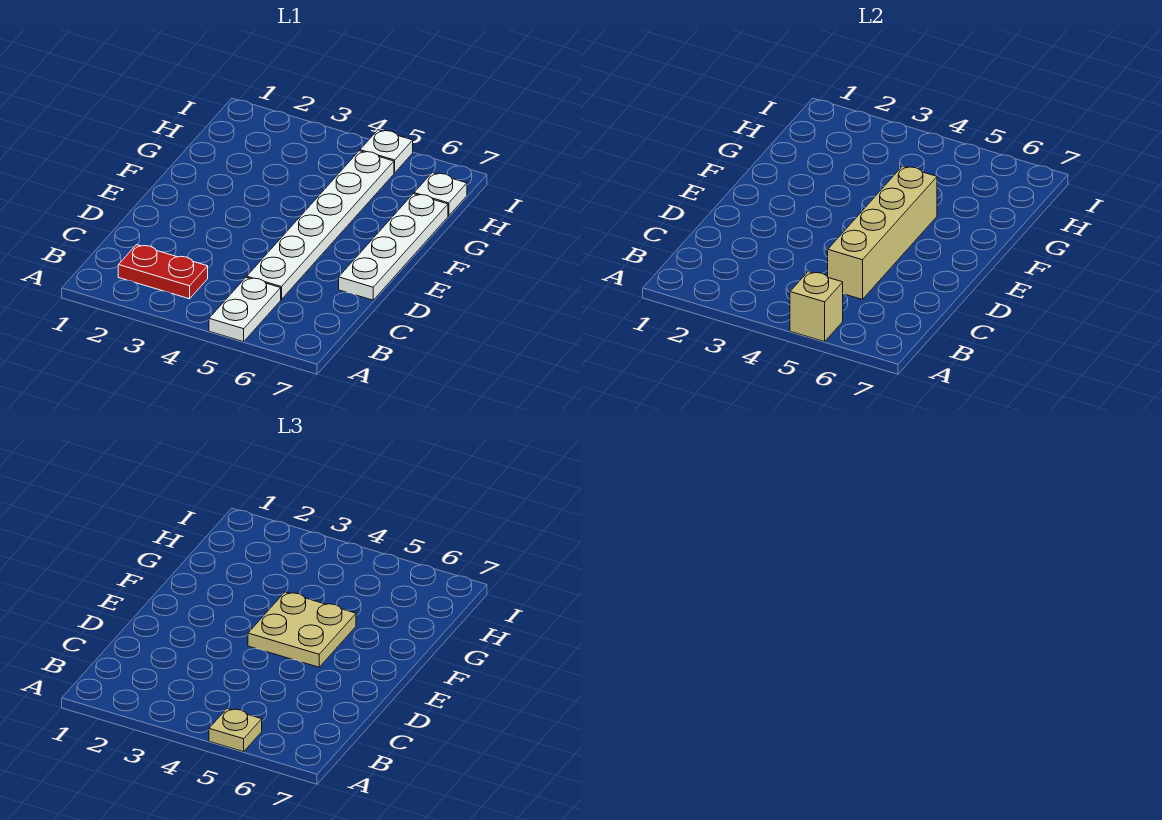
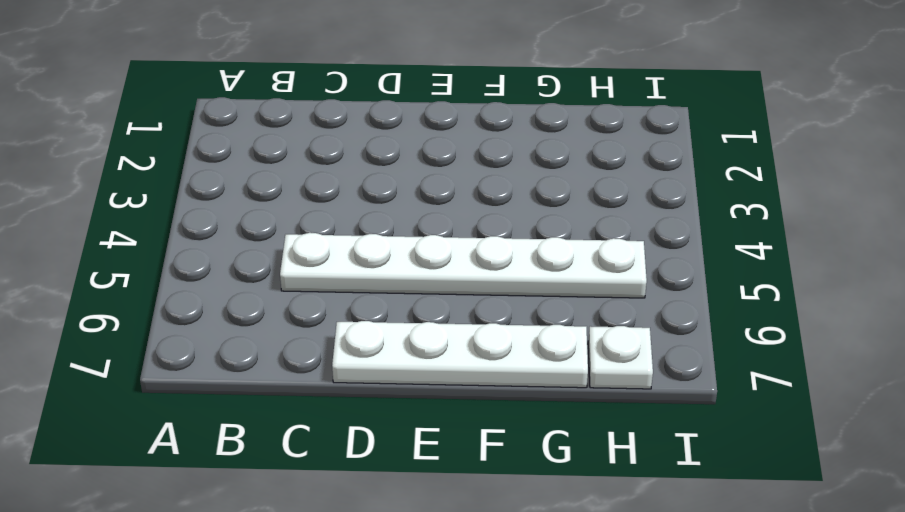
none -> white plate A5:B5 level 1
none -> red plate B2:B3 level 1

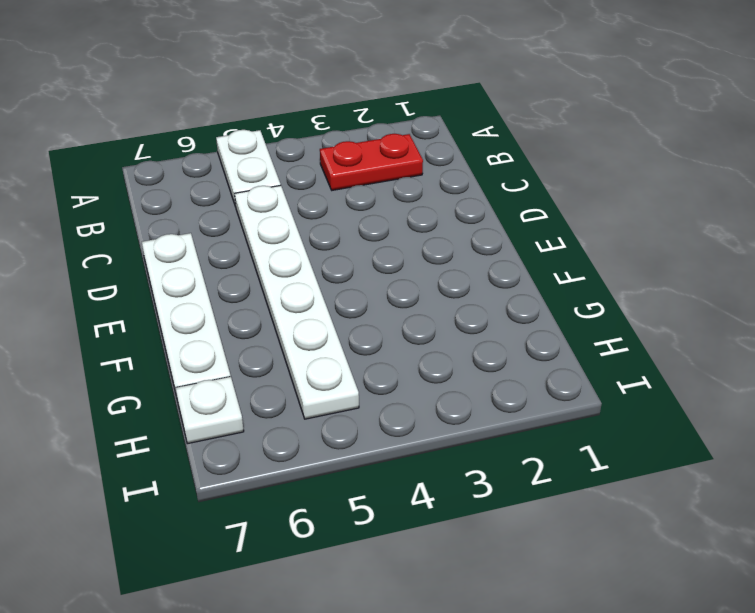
none -> white plate I5 level 1
none -> tan brick A5 level 2

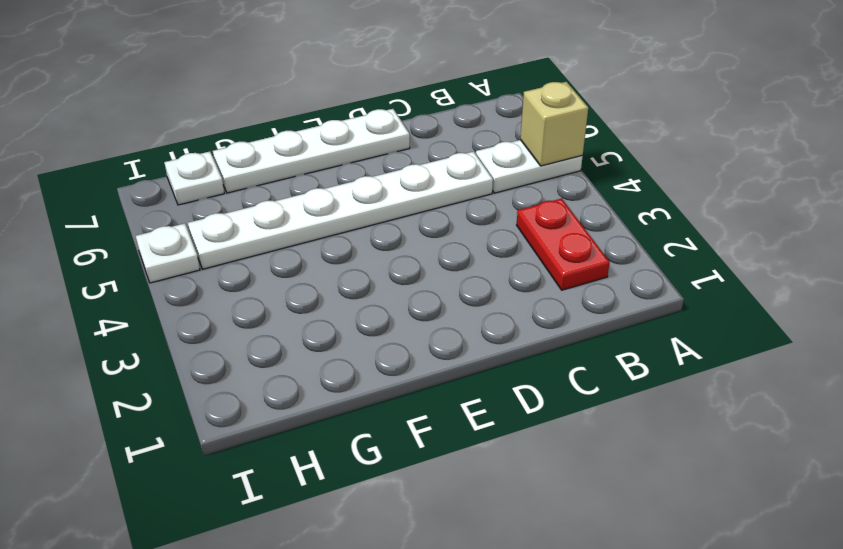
none -> tan brick C5:F5 level 2
none -> tan plate A5 level 3

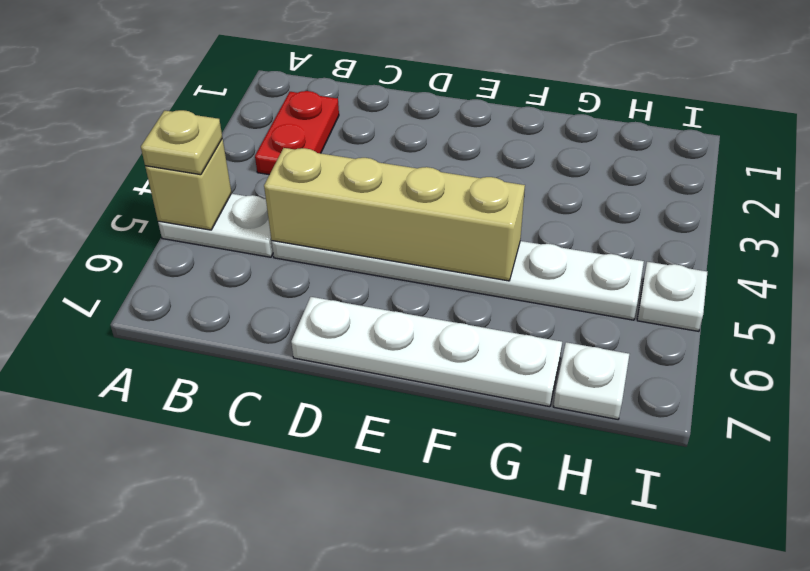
none -> tan plate E4:F5 level 3

